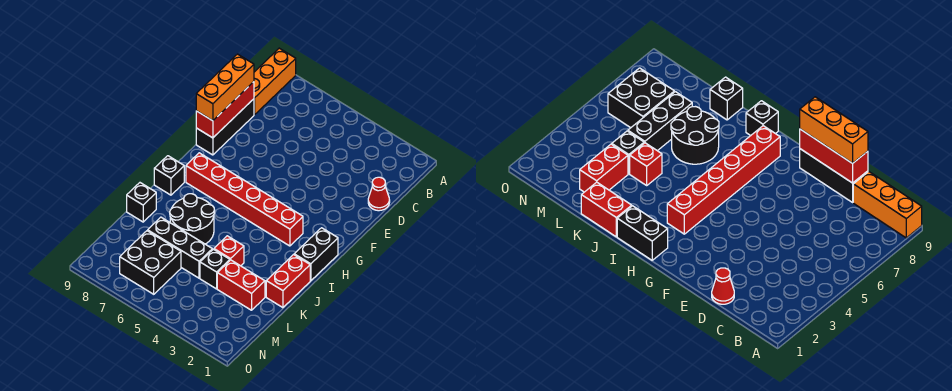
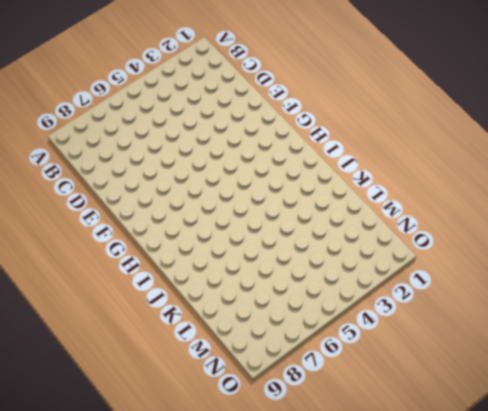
none -> orange brick A9:C9 level 1
none -> red cone D1 level 1
none -> black brick D9:F9 level 1

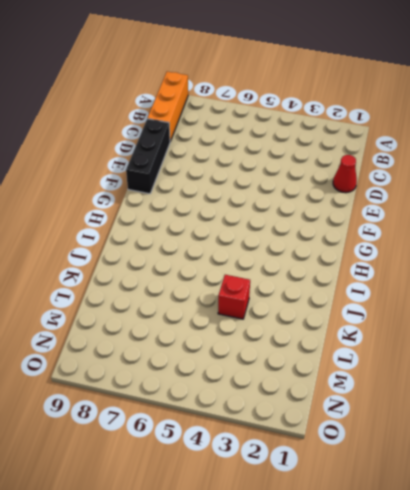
none -> black brick H1:I1 level 1
none -> red brick H3:H8 level 1
none -> black brick I9 level 1

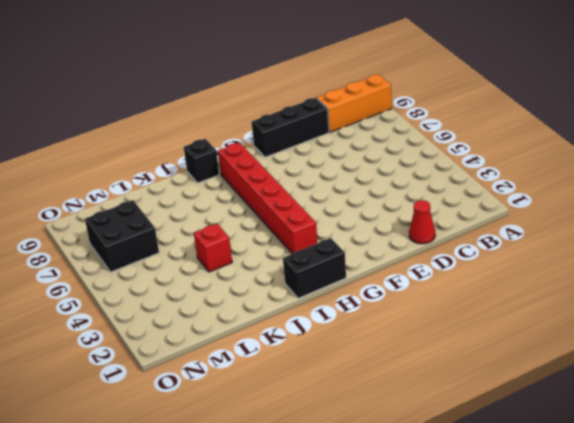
none -> red brick J1:K1 level 1
none -> black round brick J6:K7 level 1
none -> black brick K9 level 1

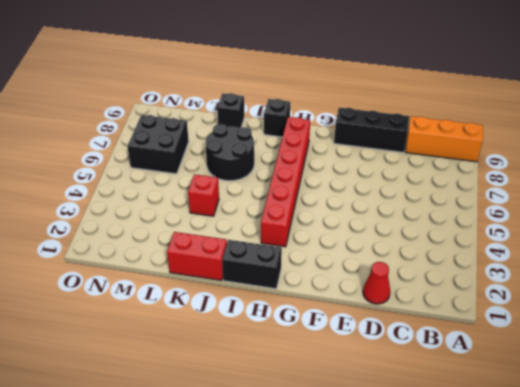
none -> red brick L2:L3 level 1
none -> black brick L4 level 1
none -> black brick L5:L7 level 1

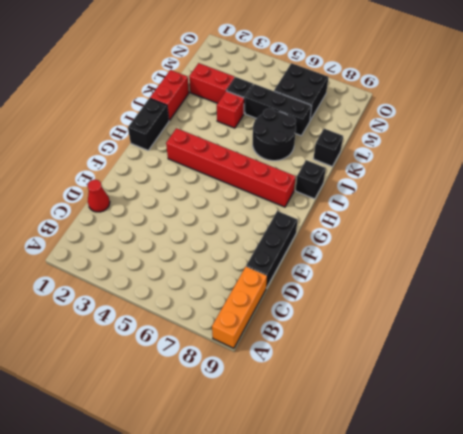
none -> red brick D9:F9 level 2
none -> orange brick D9:F9 level 3

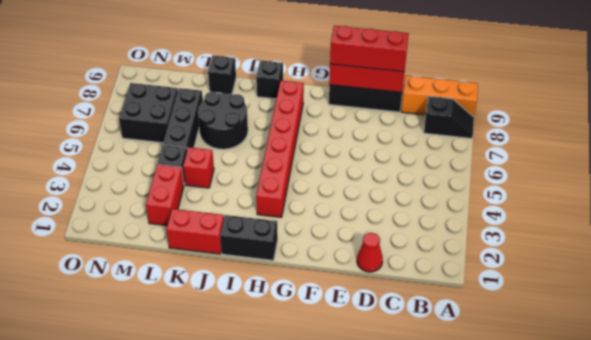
black slope A8:B8 level 1 top B -> none
red brick D9:F9 level 3 -> orange brick D9:F9 level 3

